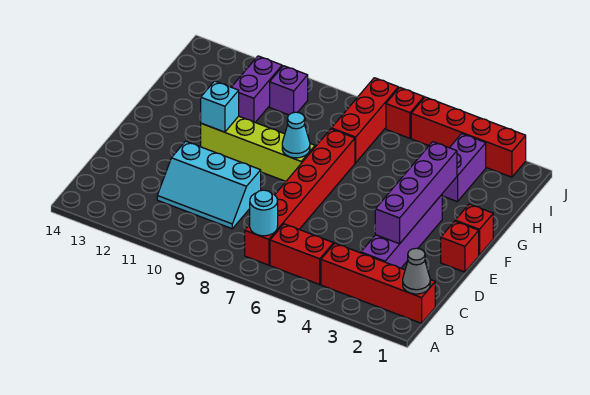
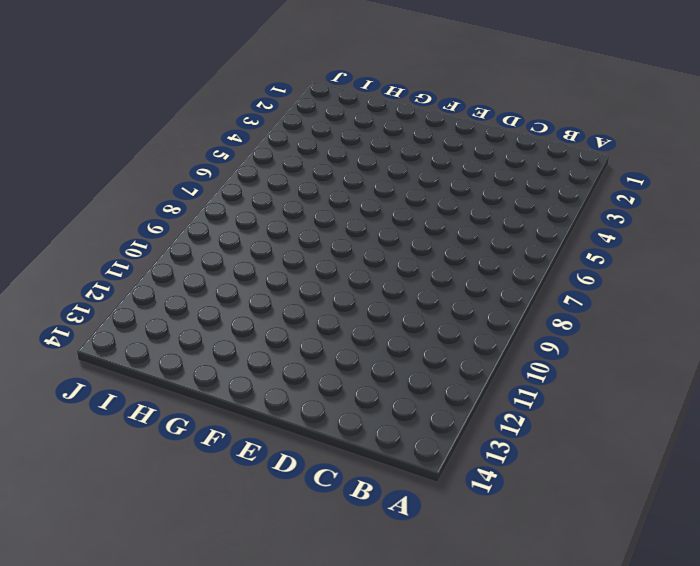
none -> red brick B1:B4 level 1
none -> red brick B5:B6 level 1
none -> red brick B7:G7 level 1

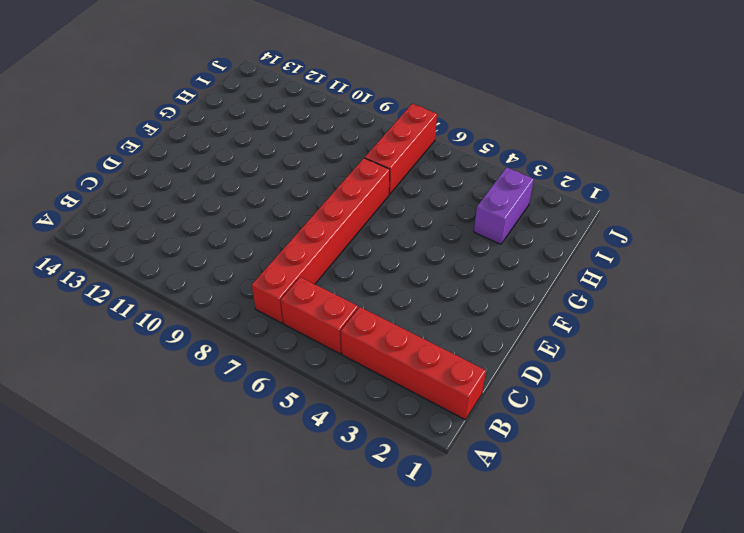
none -> purple brick C3:F3 level 1
none -> cyan slope C9:D11 level 1 top D
none -> red brick E1 level 1

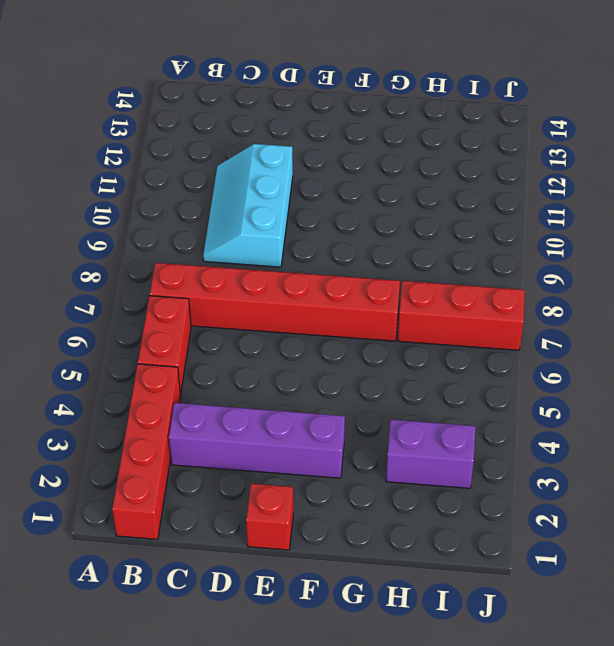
none -> red brick F1 level 1
none -> lime brick F8:F11 level 1
none -> purple brick H11:I11 level 1

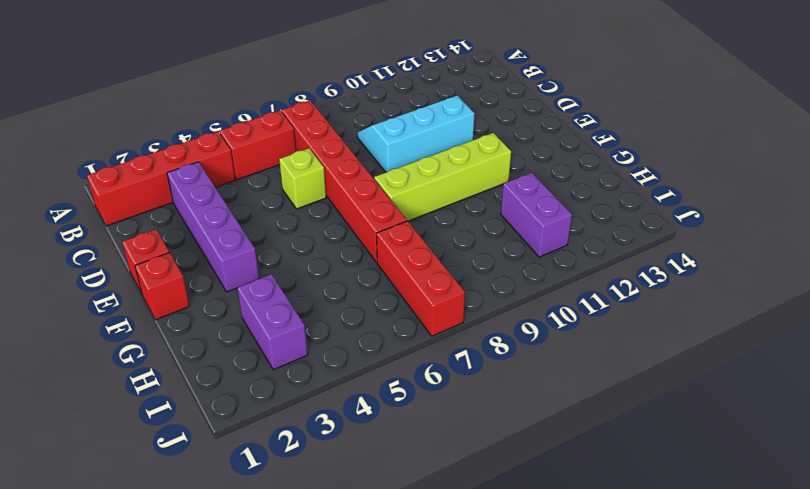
lime brick D6 level 1 -> none
none -> purple brick I10 level 1
none -> red brick J2:J5 level 1
none -> red brick J6 level 1

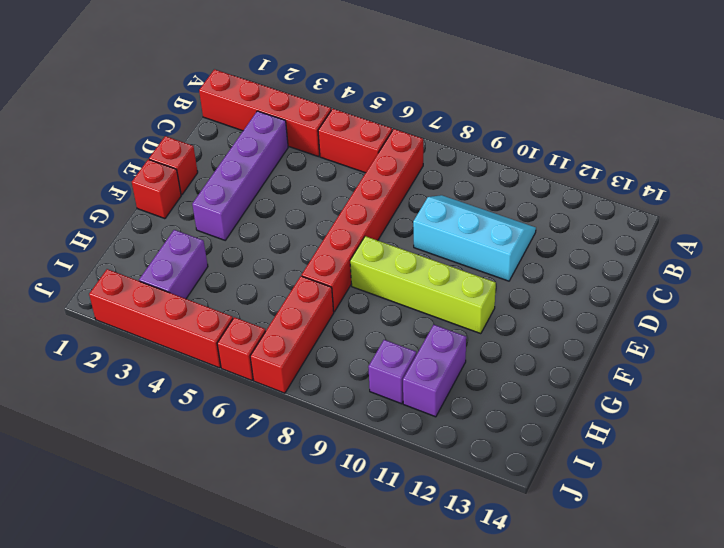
none -> grey cone B1 level 2
none -> cyan round brick B7 level 2
none -> purple brick D3:G3 level 2

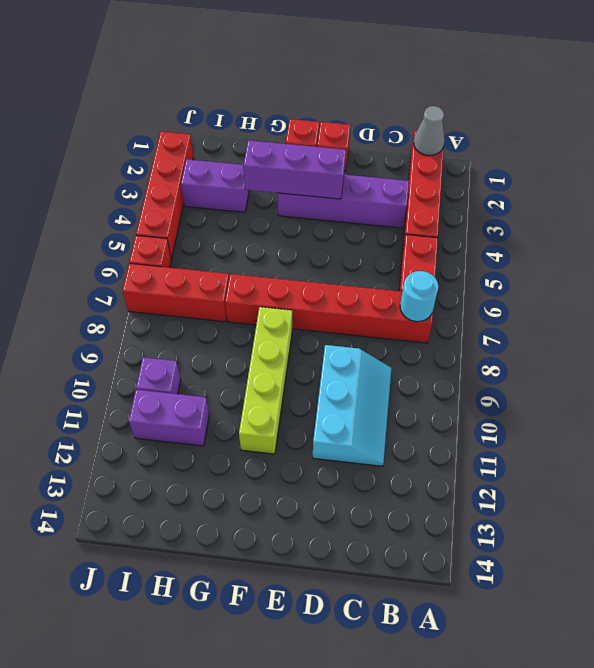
purple brick E3:G3 level 2 -> purple brick D3:G3 level 2
none -> cyan cone F8 level 2
none -> cyan brick F11 level 2

